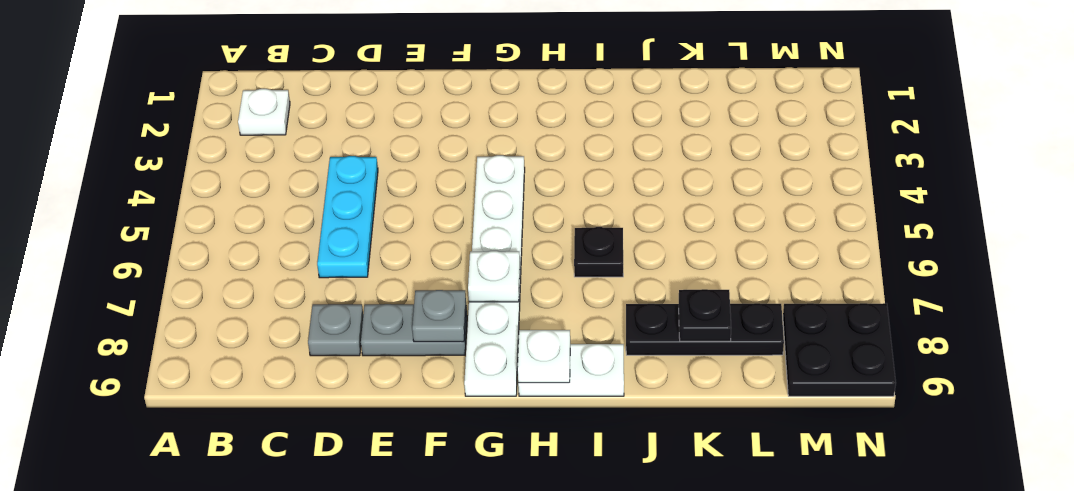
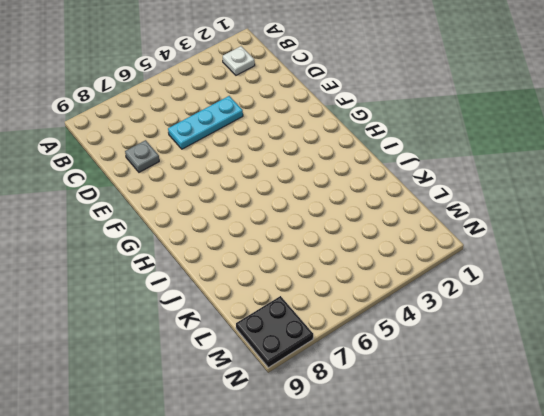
none -> grey plate E8:F8 level 1
none -> white plate G4:G9 level 1
none -> white plate H9:I9 level 1

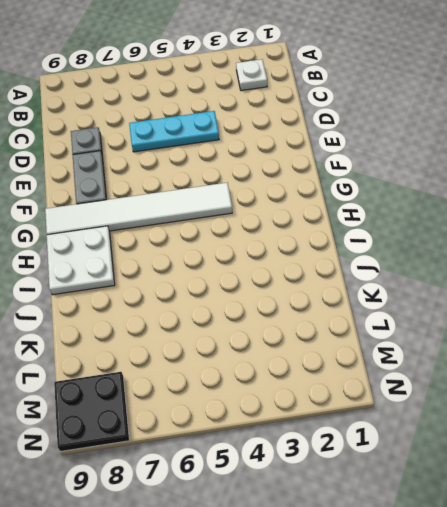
white tile G4:G9 level 1 -> white plate G4:G9 level 1
white plate H8:I9 level 1 -> white plate H9:I9 level 1
none -> black plate I6 level 1
none -> black plate J8:L8 level 1
none -> grey plate F8 level 2

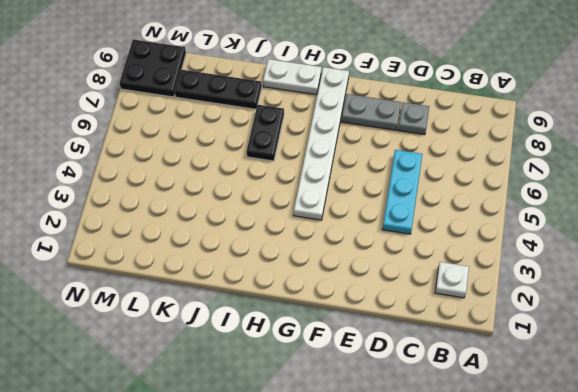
black plate I6:I7 level 1 -> black plate I6 level 1
none -> grey plate F8 level 2
none -> white plate G7 level 2
none -> white plate H9 level 2

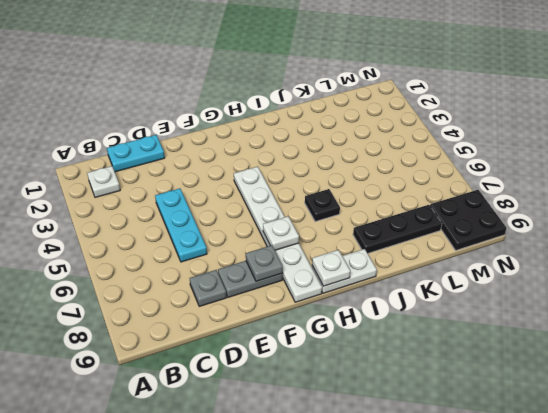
cyan plate C1:D1 level 1 -> none
none -> black plate K8 level 2

